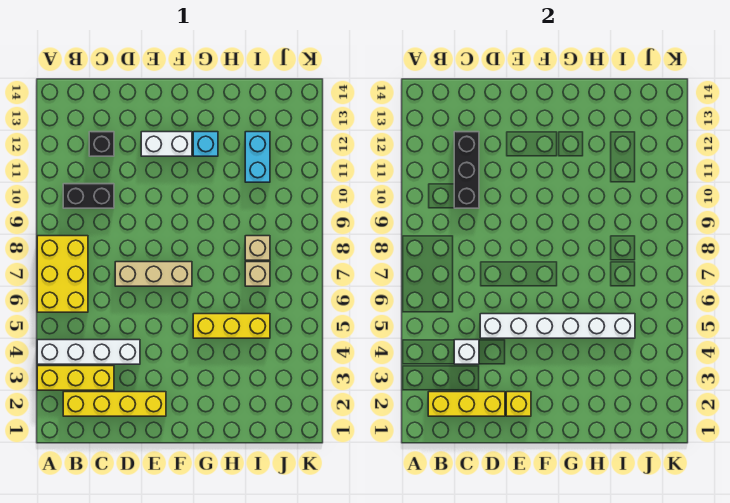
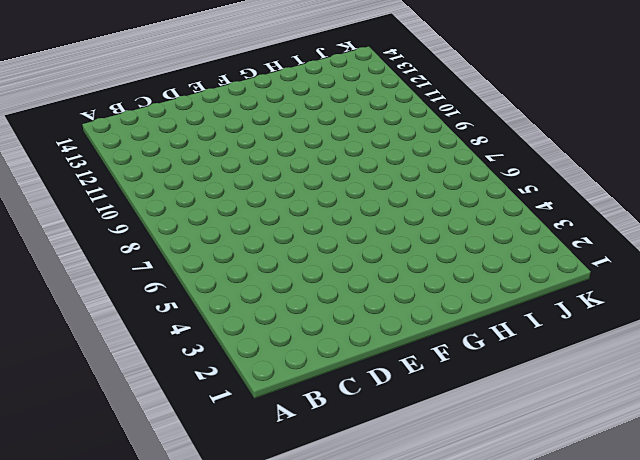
none -> yellow brick A3:C3 level 1
none -> white brick A4:D4 level 1
none -> yellow brick A6:B8 level 1

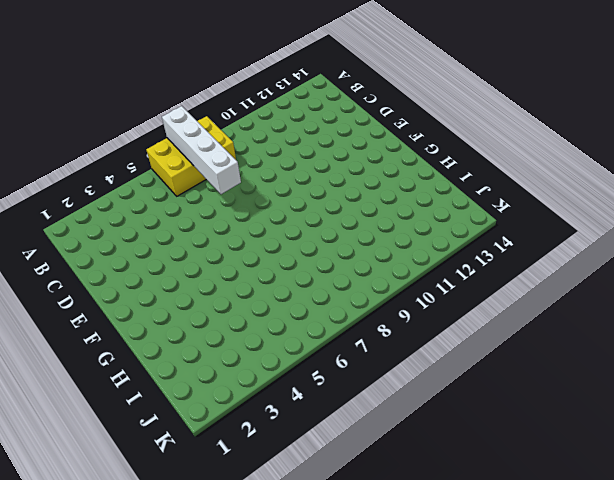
white brick A7:D7 level 2 -> white brick A4:D4 level 1
none -> yellow brick A3:C3 level 1
none -> yellow brick B2:E2 level 1
none -> black brick B10:C10 level 1

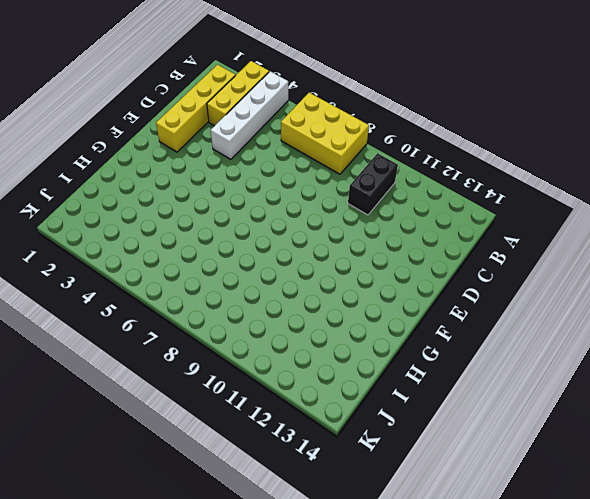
none -> black brick C12 level 1
none -> tan brick D7:F7 level 1
none -> white brick E12:F12 level 1

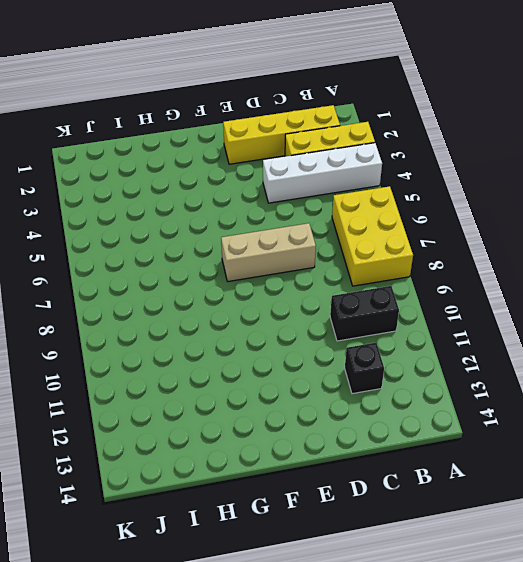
none -> white brick E12:F12 level 1
none -> yellow brick G5:I5 level 1
none -> cyan brick G12 level 1

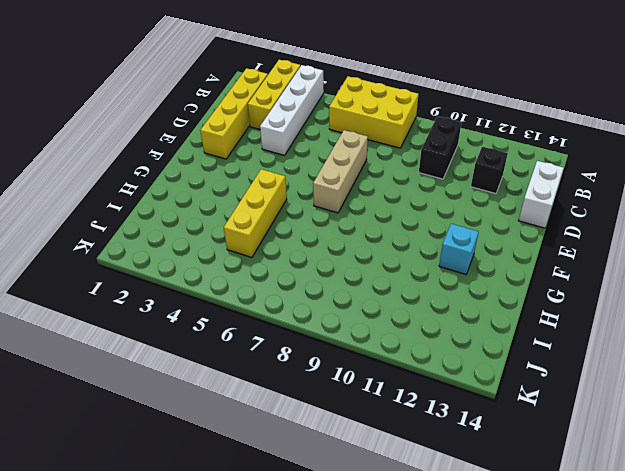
white brick C14:D14 level 1 -> white brick E12:F12 level 1
none -> tan brick I7 level 1
none -> tan brick I8 level 1
none -> cyan brick I11:I12 level 1

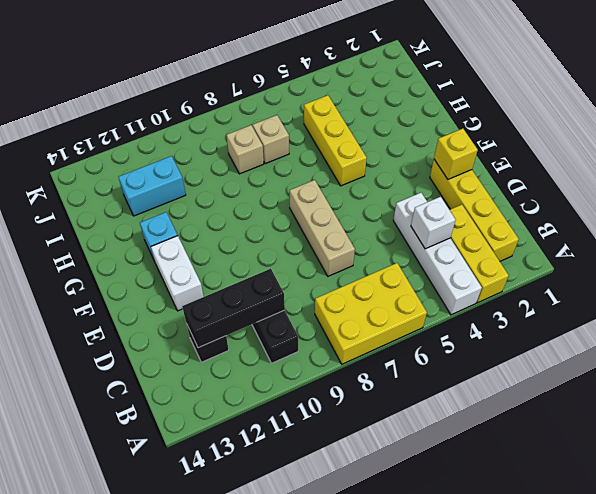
none -> yellow brick B2:D2 level 2
none -> white brick D5:I5 level 2

